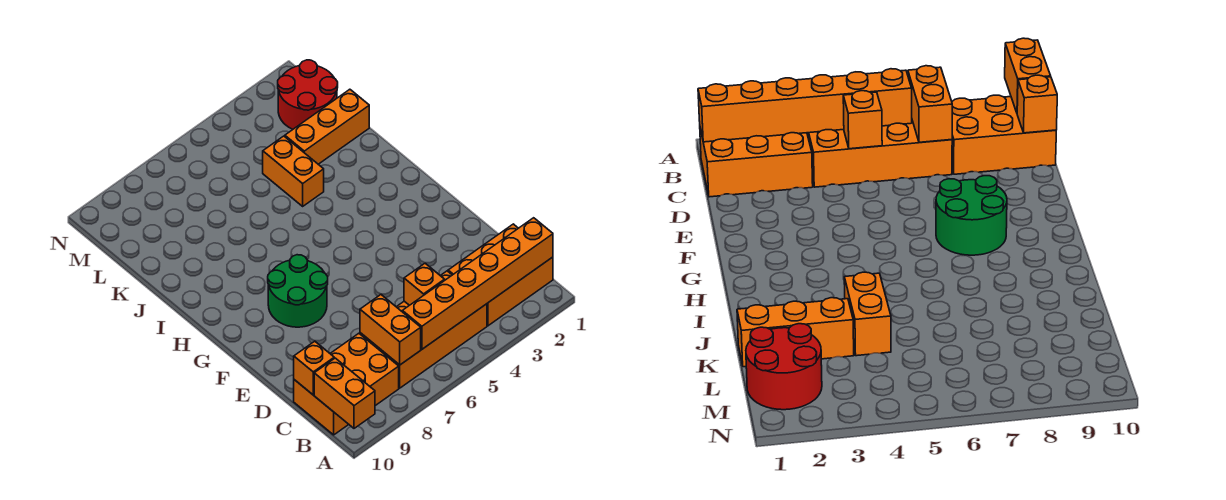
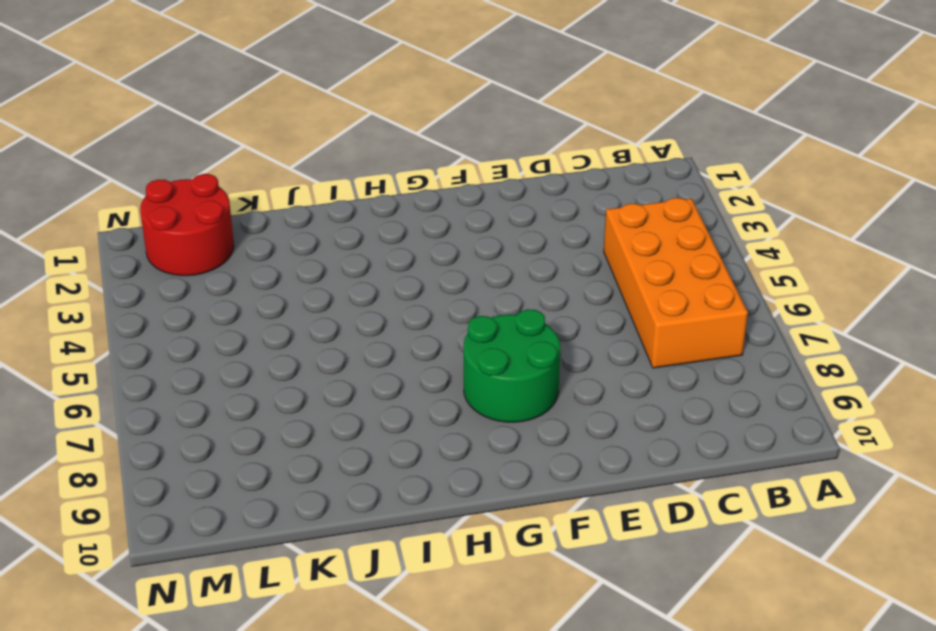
none -> orange brick B1:C3 level 1
none -> orange brick B8:C10 level 1
none -> orange brick J4:K4 level 1

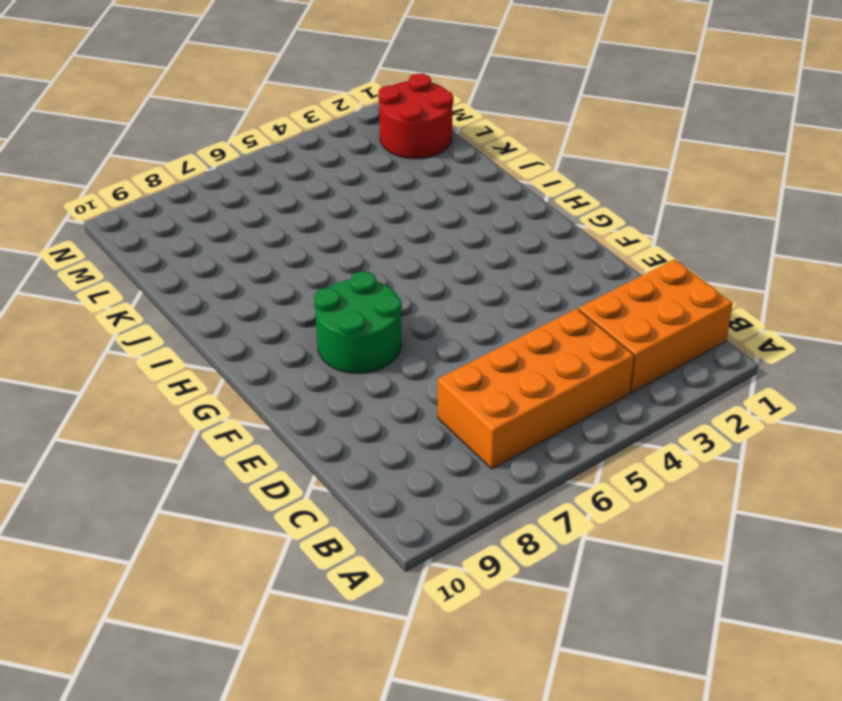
none -> orange brick B8:C10 level 1
none -> orange brick J4:K4 level 1
none -> orange brick K1:K3 level 1

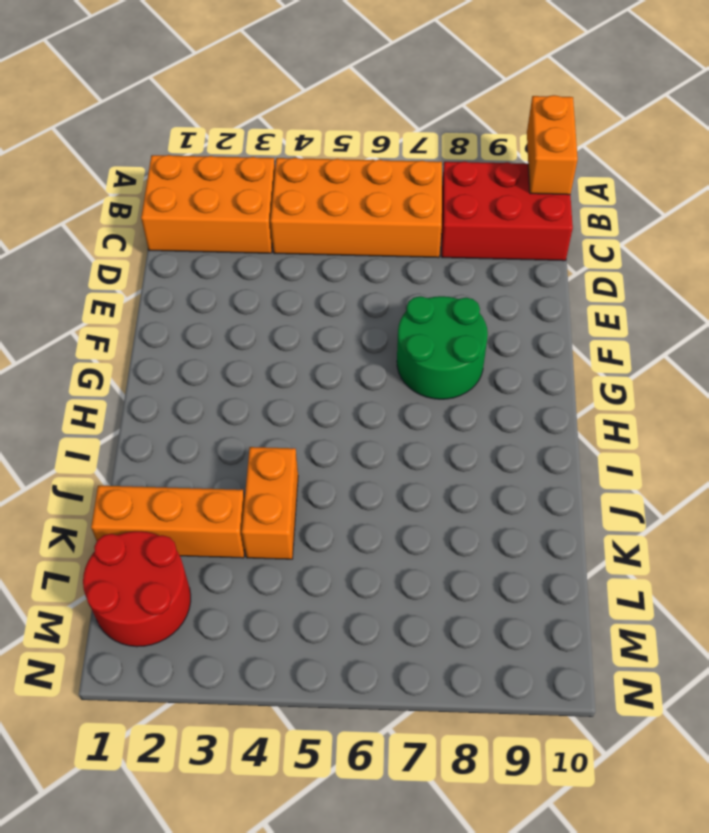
red brick B8:C10 level 1 -> orange brick B8:C10 level 1
none -> orange brick B1:B6 level 2
none -> orange brick B7:C7 level 2
none -> orange brick C5 level 2

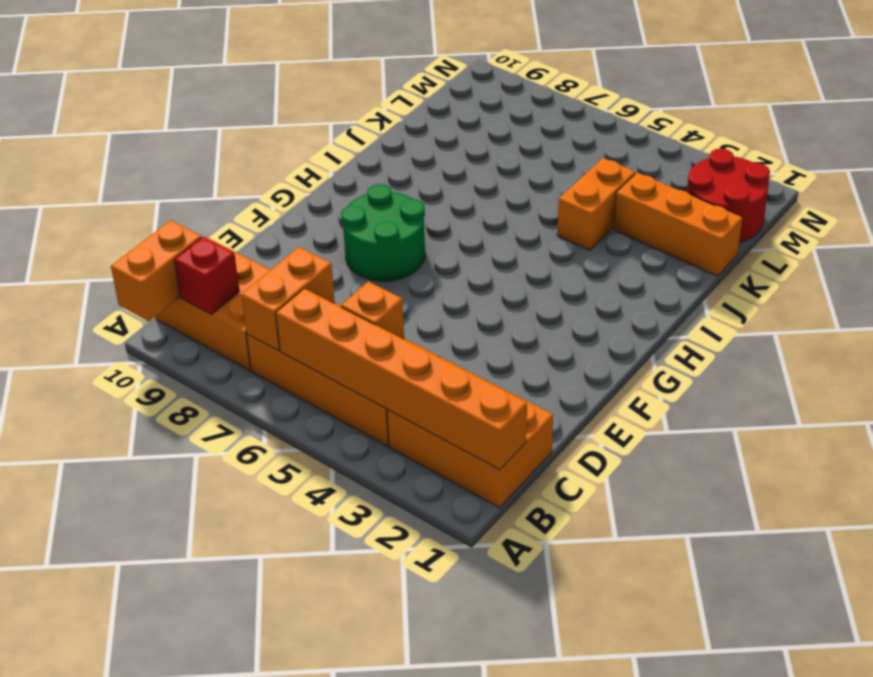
red brick B9 level 2 -> none
none -> orange brick C10 level 2

